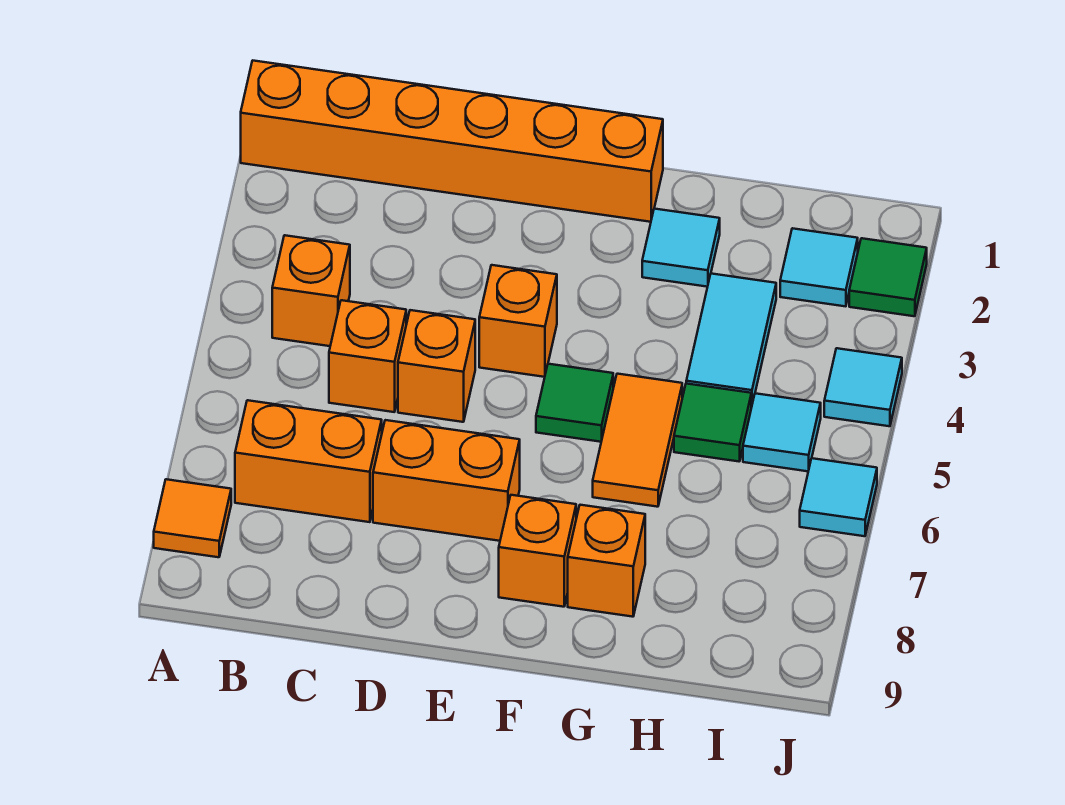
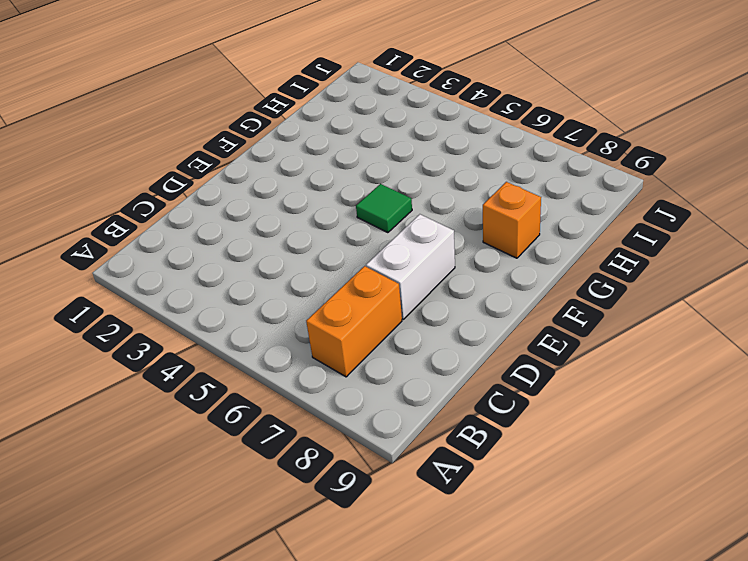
white brick D7:E7 level 1 -> orange brick D7:E7 level 1
none -> orange brick A1:F1 level 1
none -> orange tile A8 level 1
none -> orange brick B4 level 1

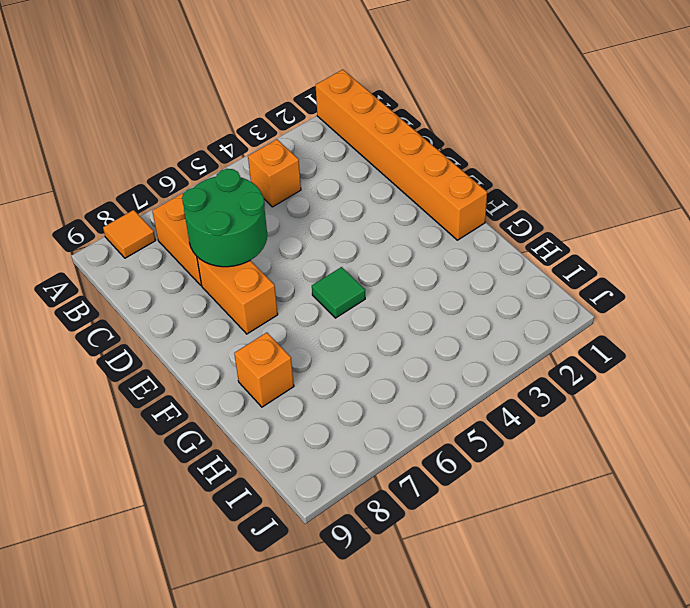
green round brick C6:D7 level 2 -> none
none -> orange brick C5 level 1
none -> orange brick D5 level 1
none -> orange brick E4 level 1

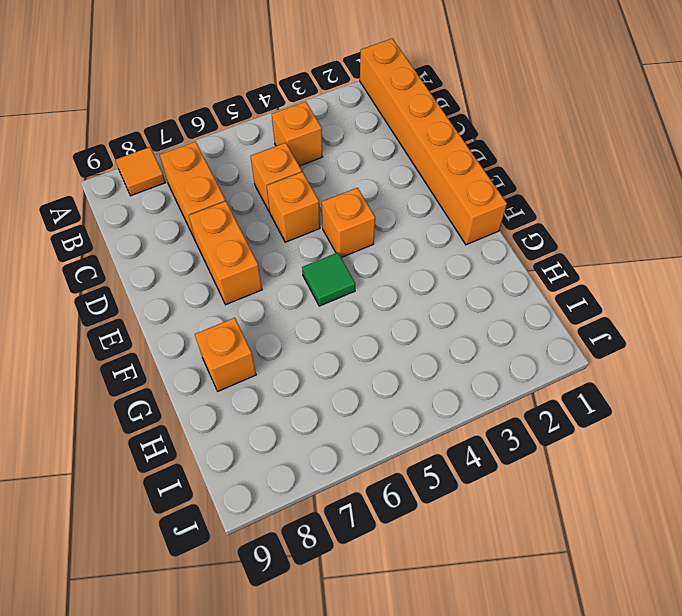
none -> orange brick F8 level 1
none -> cyan tile G2 level 1
none -> orange tile G5:G6 level 1

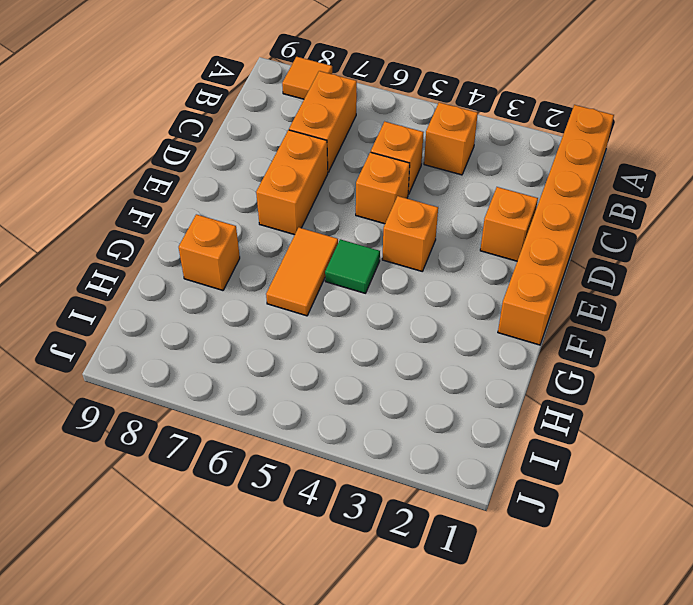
orange brick D2 level 1 -> orange brick F8 level 1
orange tile F6:G6 level 1 -> orange tile G5:G6 level 1
none -> cyan tile G2 level 1
none -> cyan tile H3:H4 level 1
none -> green tile H5 level 1

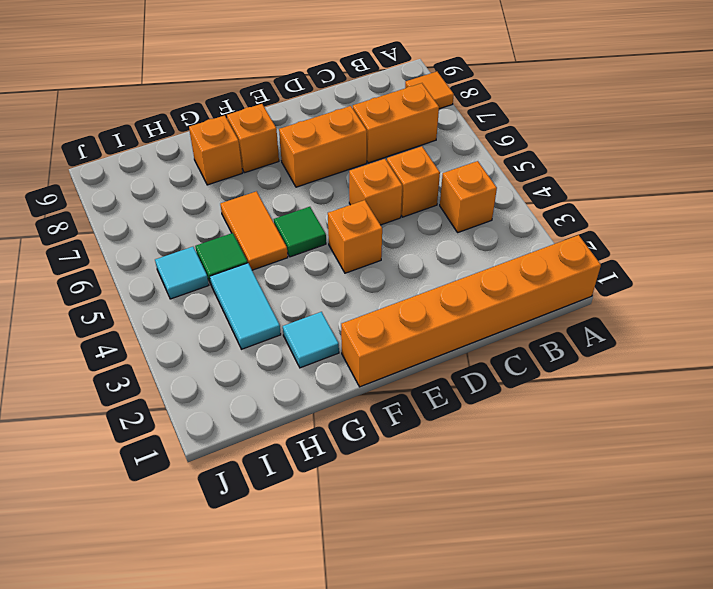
none -> cyan tile I2 level 1
none -> green tile J2 level 1
none -> cyan tile J4 level 1

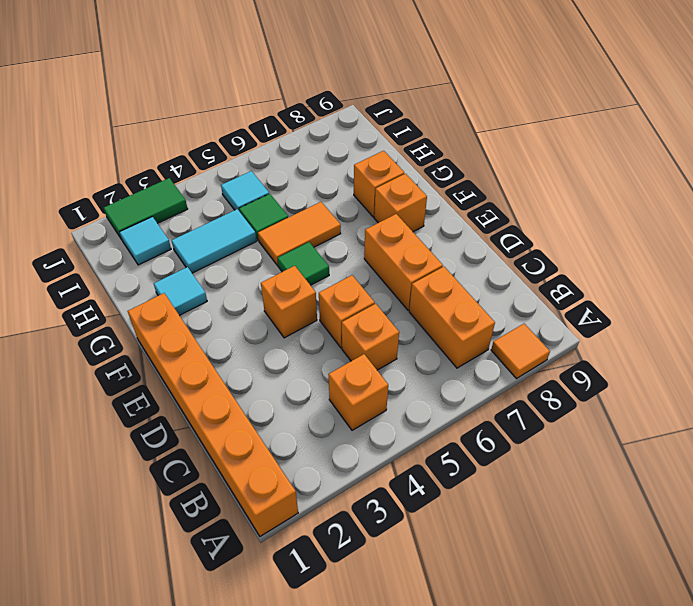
green tile J2:J3 level 1 -> green tile J2 level 1
none -> cyan tile J4 level 1
none -> cyan tile J6 level 1

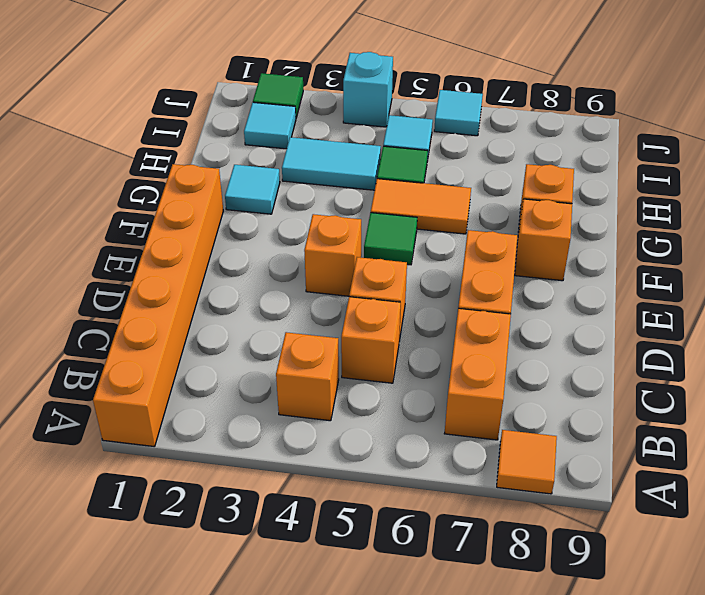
cyan brick J4 level 1 -> cyan tile J4 level 1

